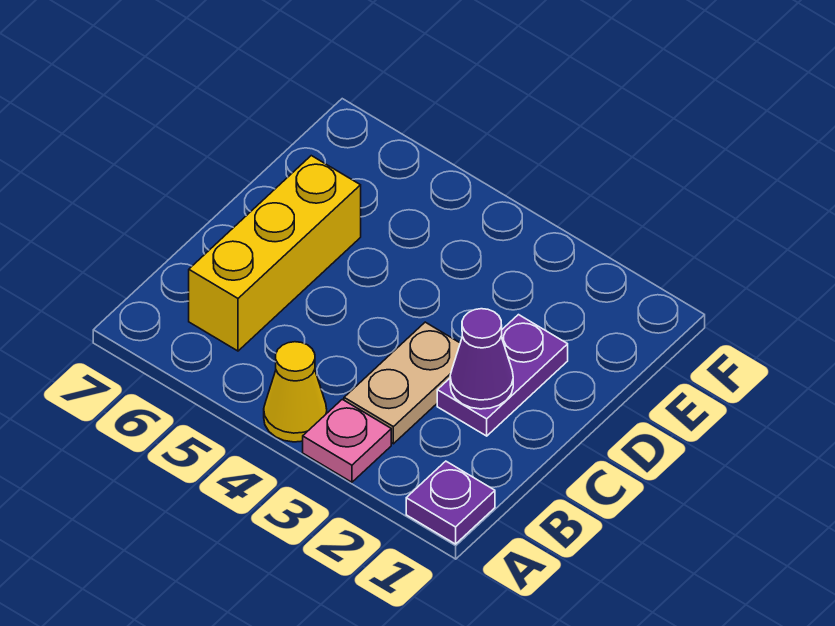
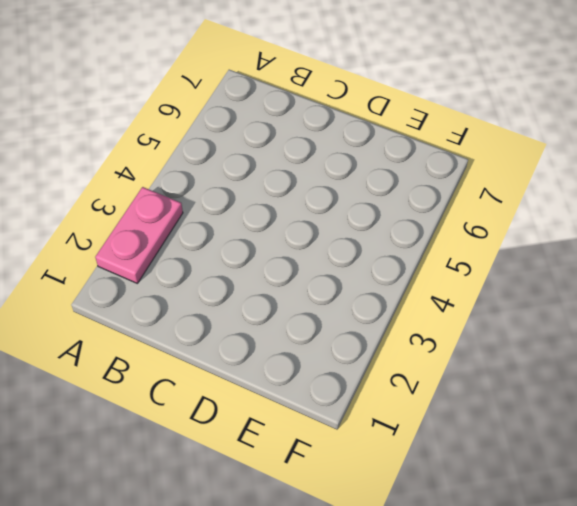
pink plate A2:A3 level 1 -> pink plate A3 level 1
none -> purple plate A1 level 1
none -> yellow cone A4 level 1

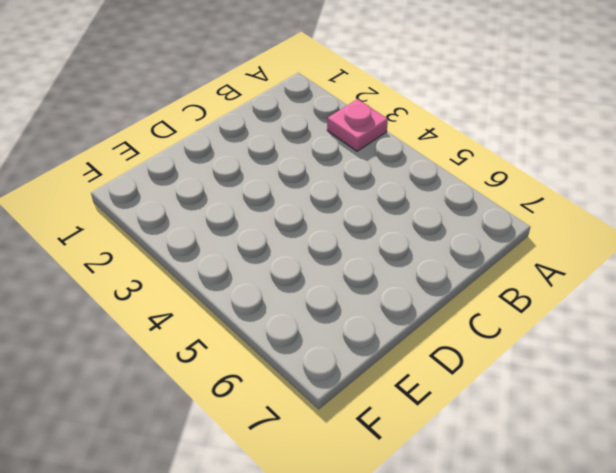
none -> purple plate A1 level 1
none -> yellow cone A4 level 1

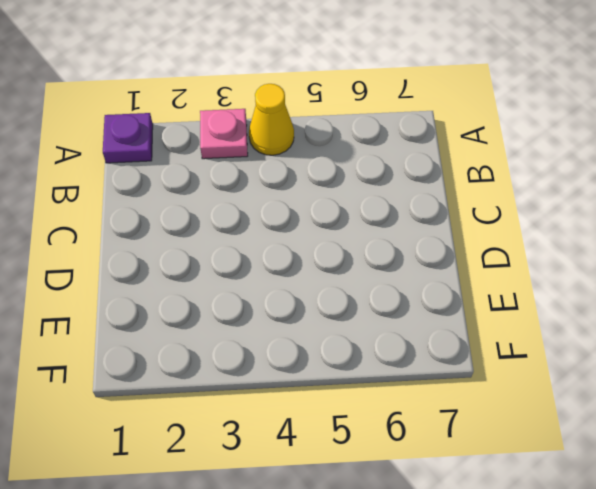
none -> tan plate B3:C3 level 1
none -> yellow brick B6:D6 level 1

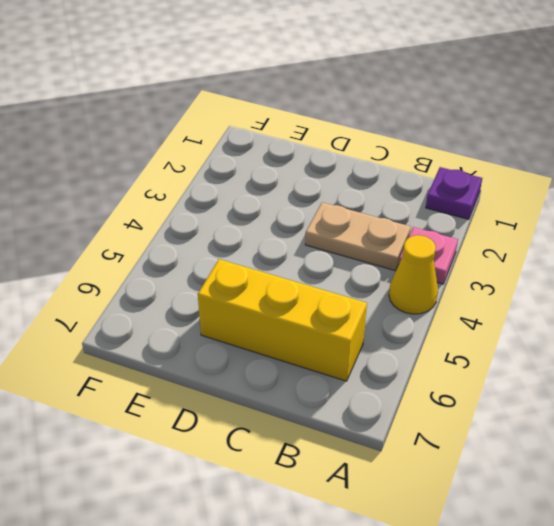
none -> purple plate C2:D2 level 1
none -> purple cone C2 level 2

